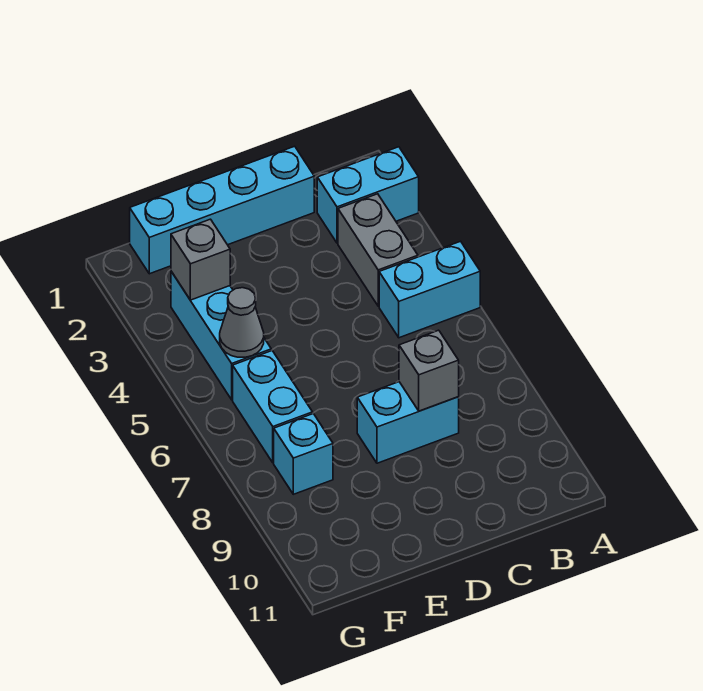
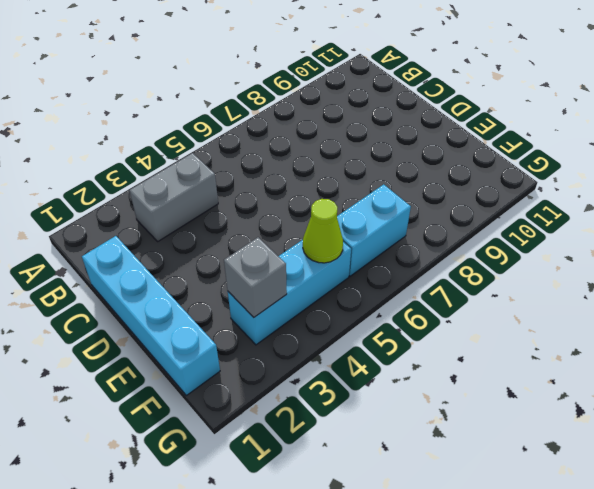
lime cone F5 level 2 -> grey cone F5 level 2
none -> cyan brick A2:B2 level 1
none -> cyan brick A5:B5 level 1

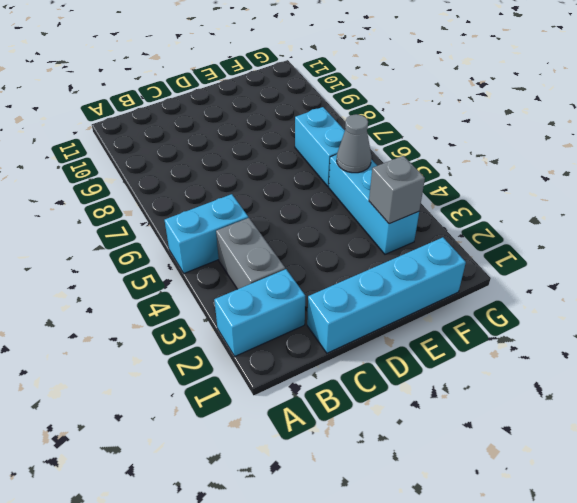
none -> cyan brick C8:D8 level 1
none -> cyan brick F8 level 1

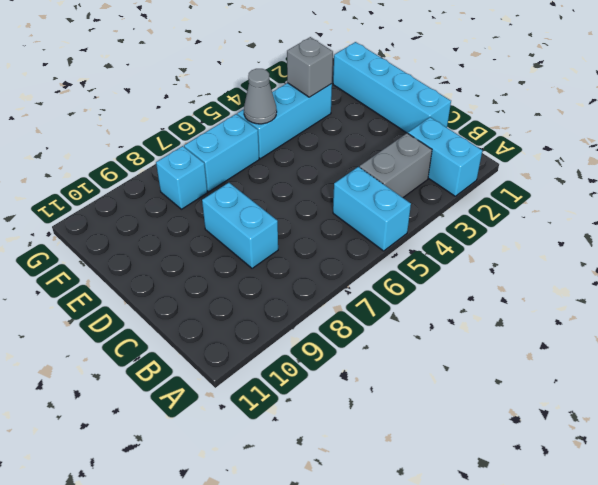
none -> grey brick C8 level 2

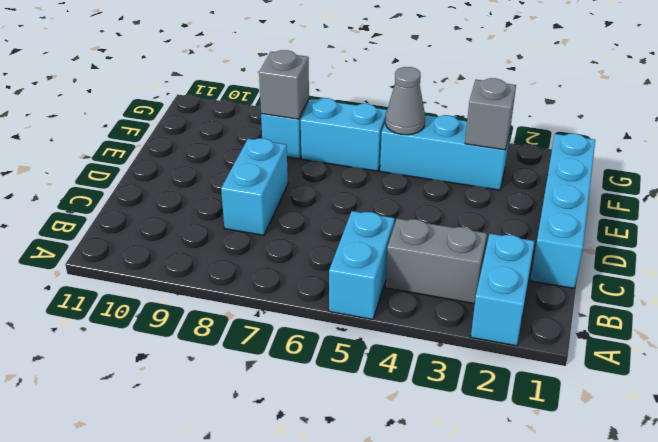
grey brick F8 level 2 -> grey brick C8 level 2

